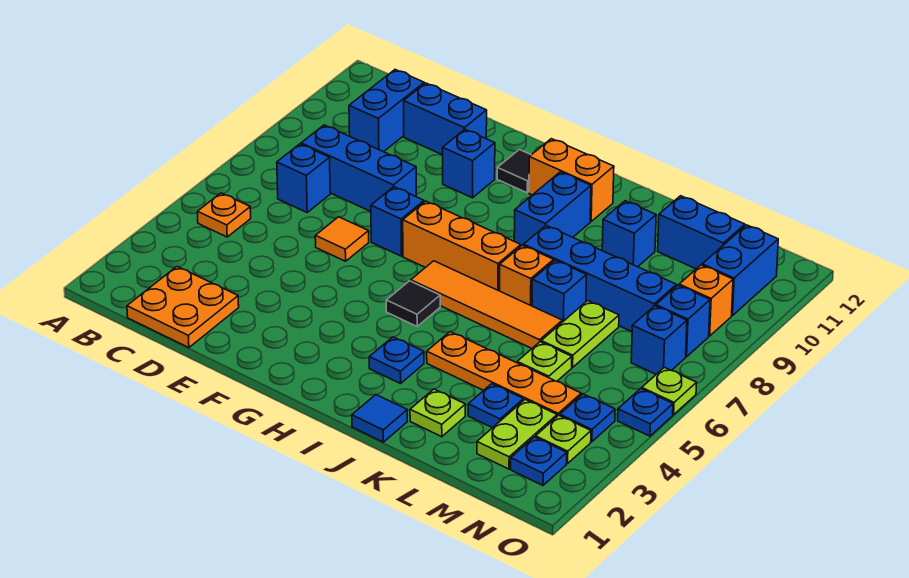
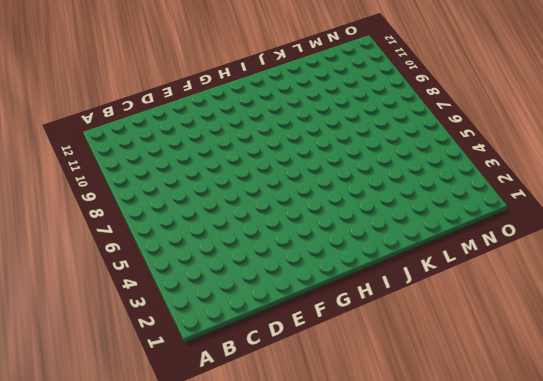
none -> orange plate B5 level 1
none -> orange plate C1:D2 level 1
none -> blue brick C7 level 1
none -> blue brick C8:E8 level 1

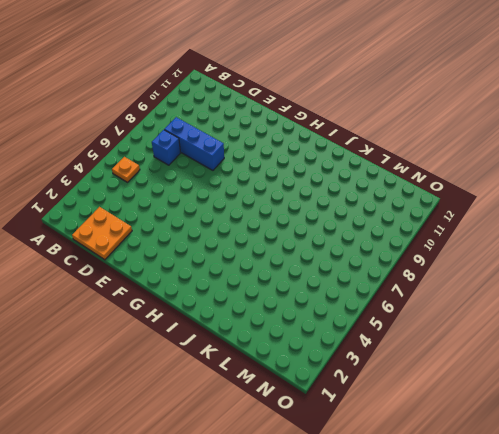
none -> blue brick C10:C11 level 1
none -> blue brick D11:E11 level 1
none -> orange tile E6 level 1
none -> blue brick F7 level 1

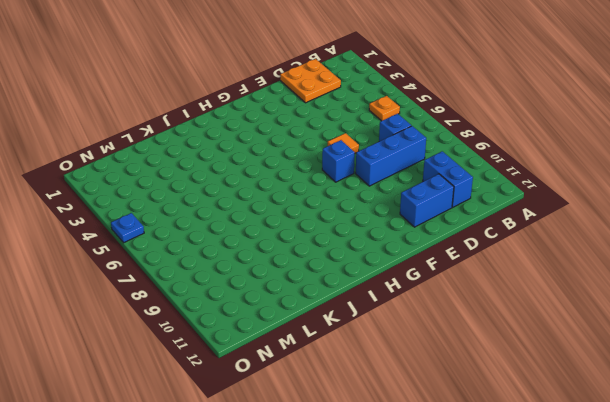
none -> blue brick F10 level 1
none -> orange brick G7:I7 level 1
none -> black tile G11 level 1
none -> black tile H5 level 1

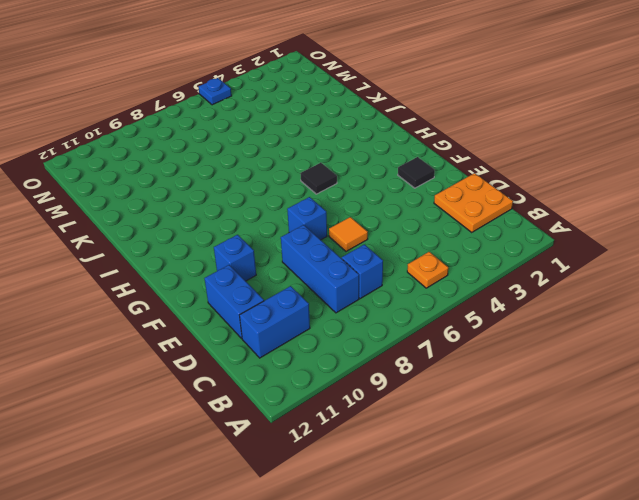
black tile F2 level 1 -> black tile G11 level 1
none -> orange brick G7:I7 level 1
none -> orange tile H6:K6 level 1
none -> orange brick H11:I11 level 1
none -> blue plate I3 level 1

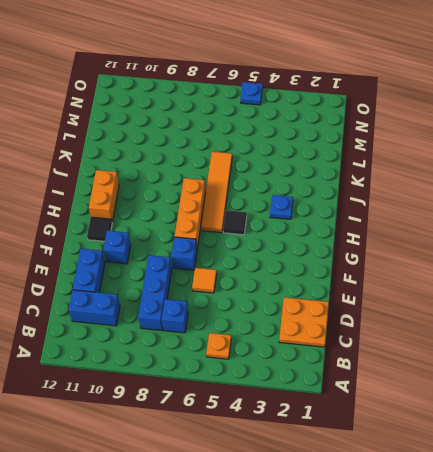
none -> blue brick I9:I10 level 1
none -> blue tile J1 level 1
none -> orange plate J4:M4 level 1
none -> orange brick J7 level 1

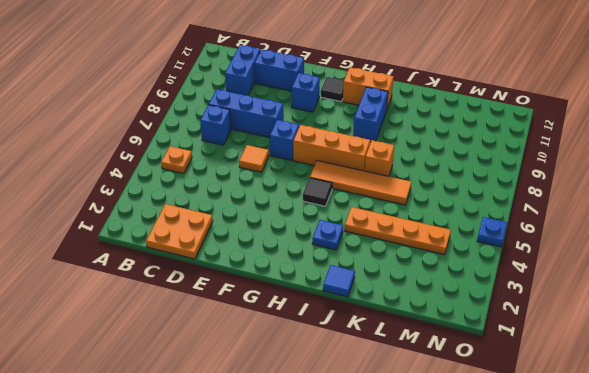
none -> blue brick J8:M8 level 1
none -> lime plate K2 level 1
none -> blue brick K7 level 1
none -> blue brick K10 level 1

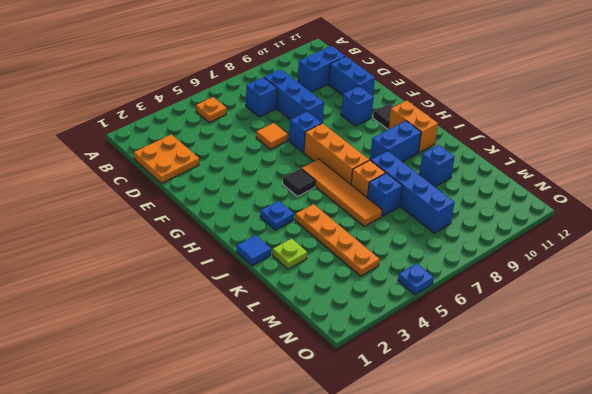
none -> blue plate L3 level 1
none -> lime plate L5 level 1
none -> lime plate L6:L7 level 1
none -> blue brick L11:M11 level 1

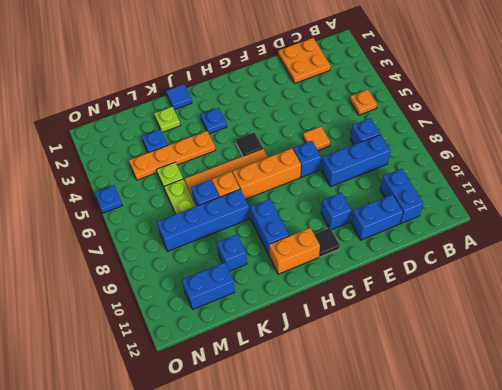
none -> lime plate M2:M3 level 1
none -> blue plate N2 level 1
none -> lime plate N3 level 1
none -> blue plate N4 level 1

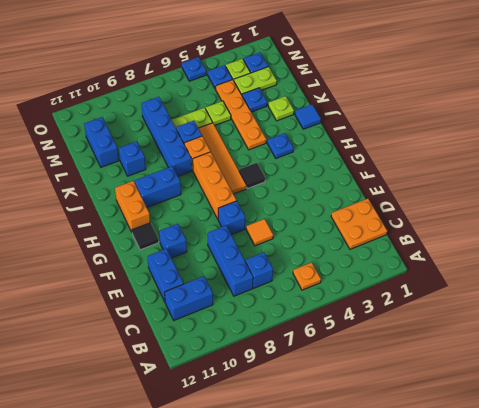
none -> blue brick N7 level 1
none -> blue brick N8 level 1
none -> orange brick N9 level 1
none -> blue brick N10:N11 level 1

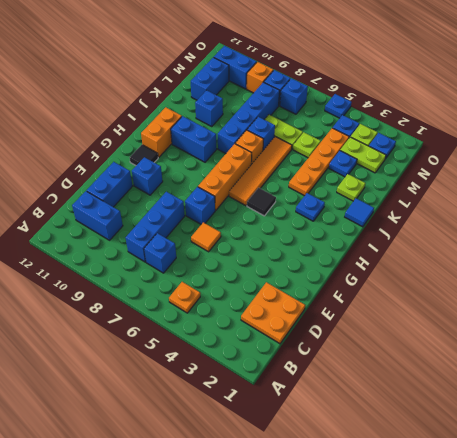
none -> lime plate O6 level 1

